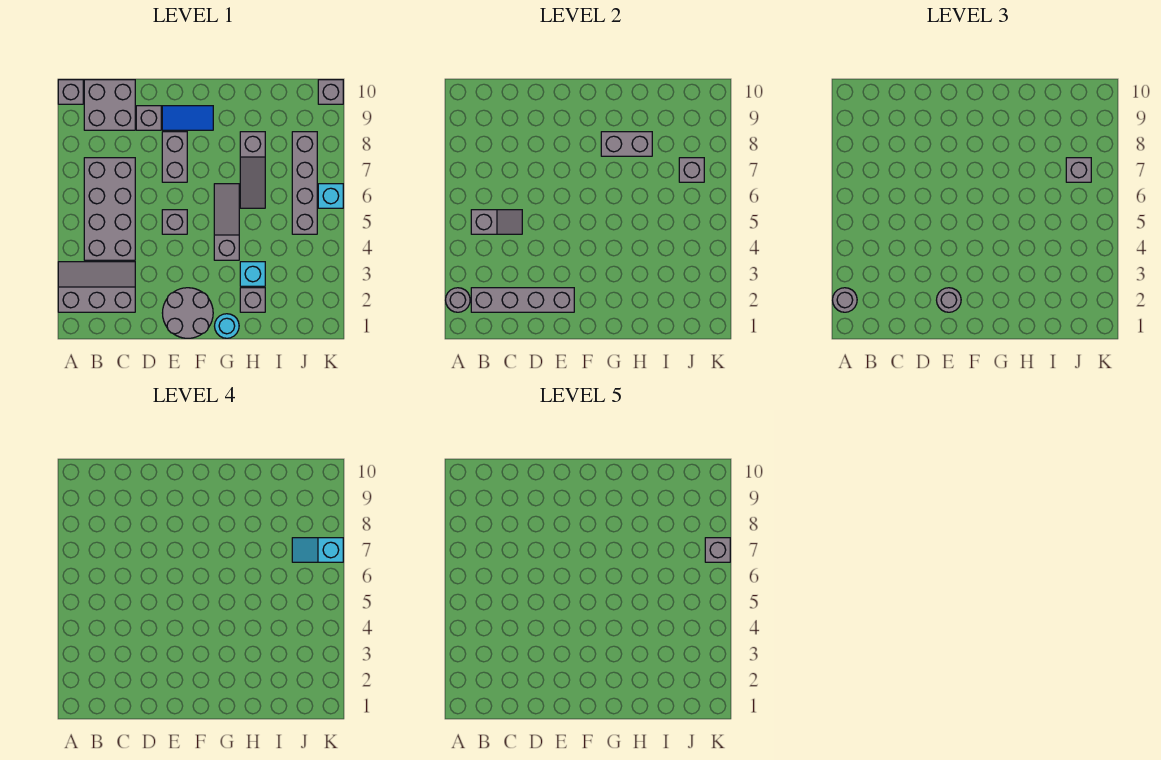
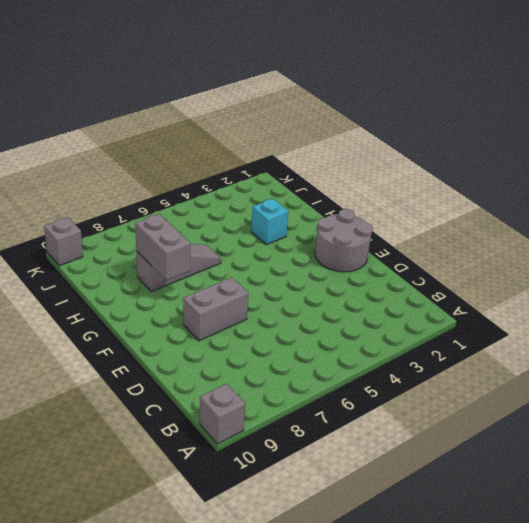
none -> grey slope A2:C3 level 1 top 2
none -> grey brick B4:C7 level 1
none -> grey brick B9:C10 level 1

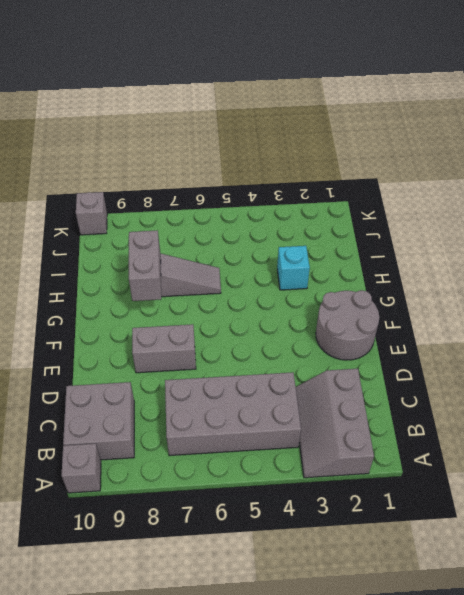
none -> grey brick D9 level 1
none -> grey brick E5 level 1
none -> blue tile E9:F9 level 1

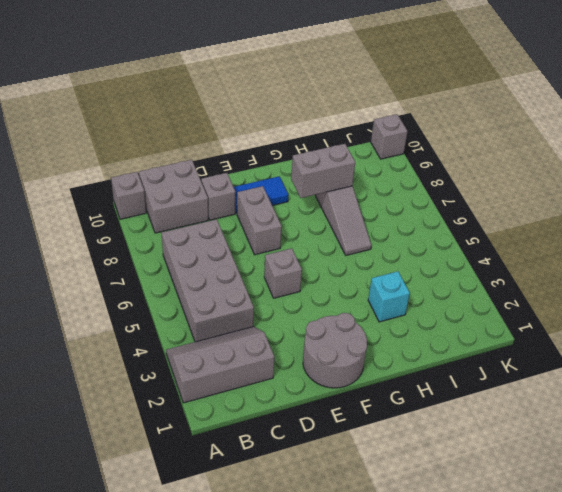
none -> cyan round brick G1 level 1
none -> grey slope G4:G6 level 1 top 4
none -> grey brick H2 level 1

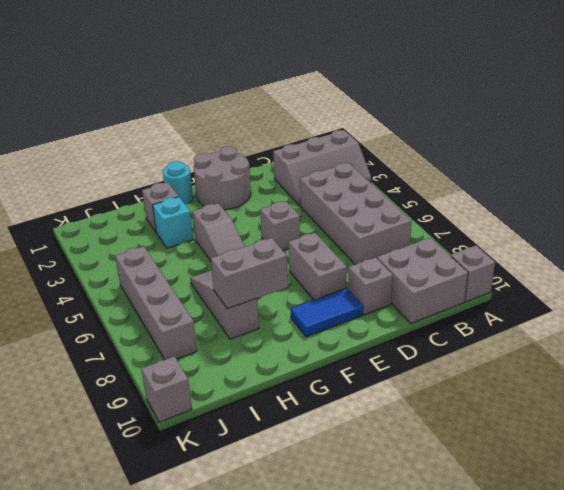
none -> cyan brick K6 level 1
none -> grey round brick A2 level 2
none -> grey brick B2:E2 level 2

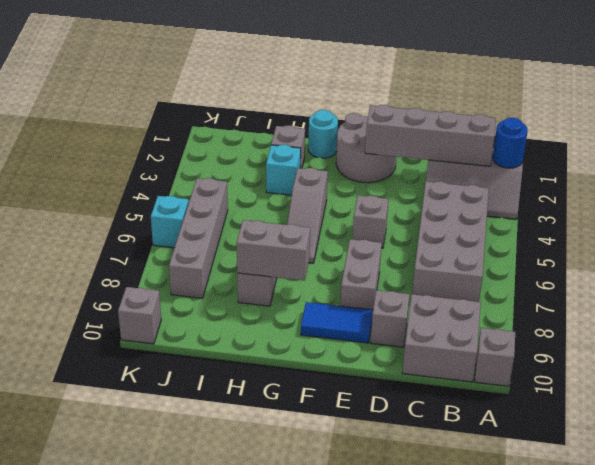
blue round brick A2 level 2 -> grey round brick A2 level 2
none -> grey slope B5:C5 level 2 top B
none -> grey brick J7 level 2
none -> grey round brick A2 level 3

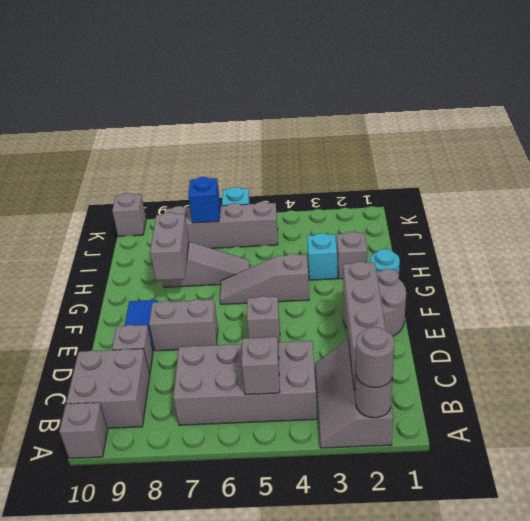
blue brick J7 level 2 -> grey brick J7 level 2
none -> grey round brick E2 level 3
none -> grey brick J7 level 3
none -> cyan slope J7:K7 level 4 top K

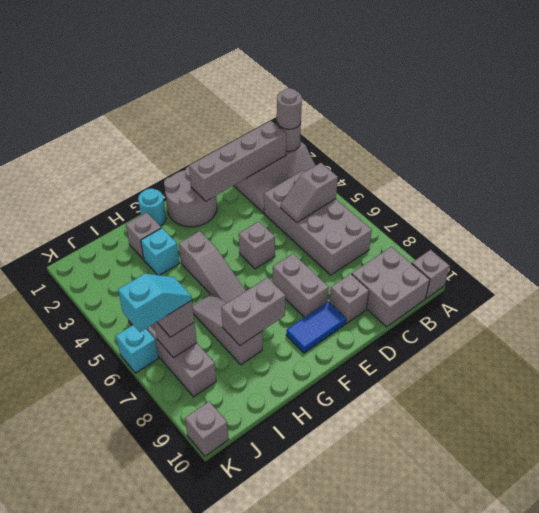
none -> grey round brick E2 level 3
none -> grey brick K7 level 5

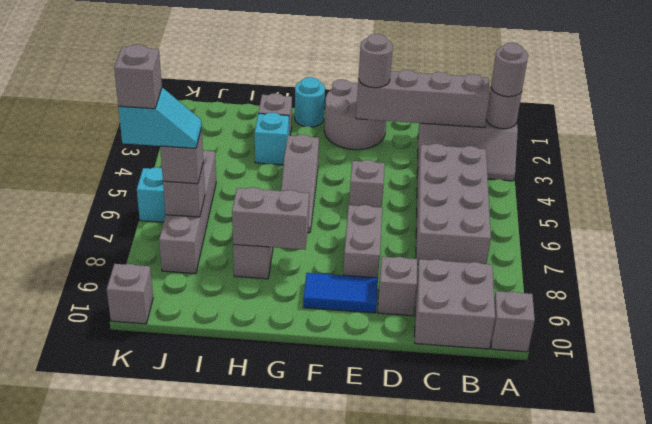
none -> grey slope B5:C5 level 2 top B

